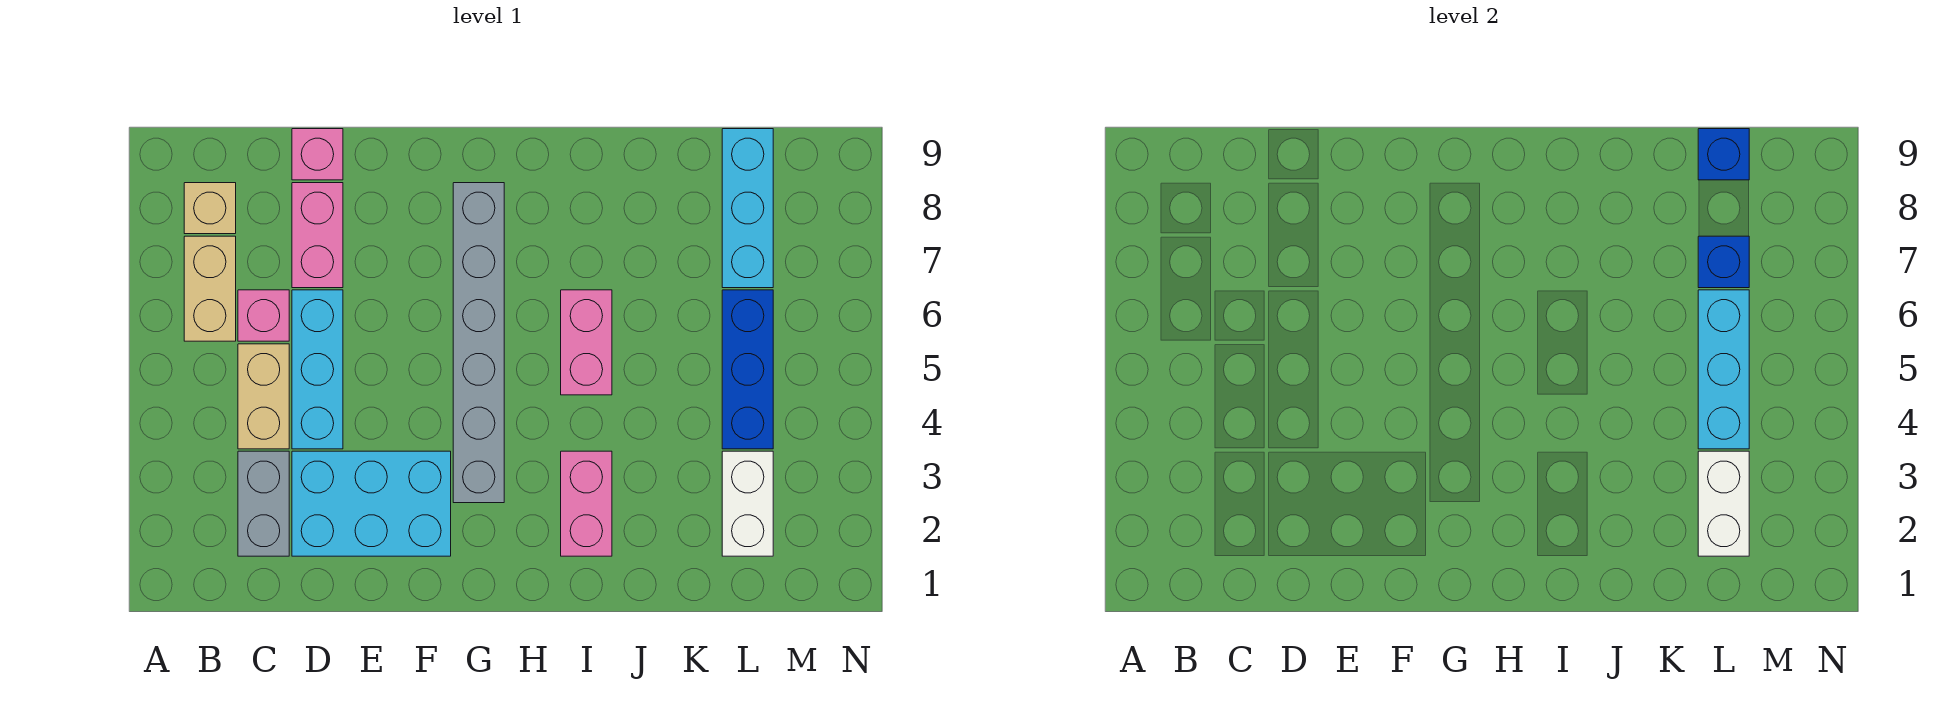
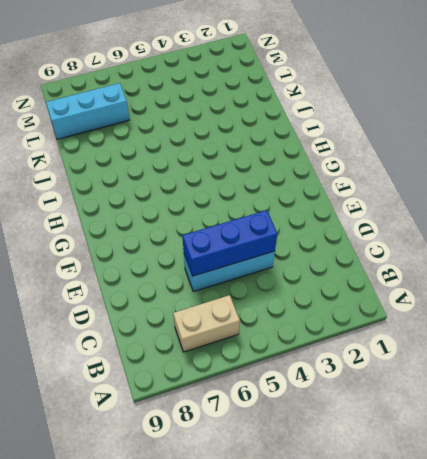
blue brick D4:D6 level 2 -> blue brick L4:L6 level 1
none -> tan brick B8 level 1
none -> grey brick C2:C3 level 1
none -> tan brick C4:C5 level 1

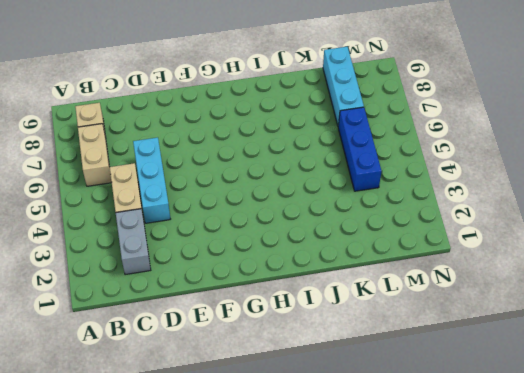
none -> pink brick C6 level 1
none -> cyan brick D2:F3 level 1
none -> pink brick D7:D8 level 1

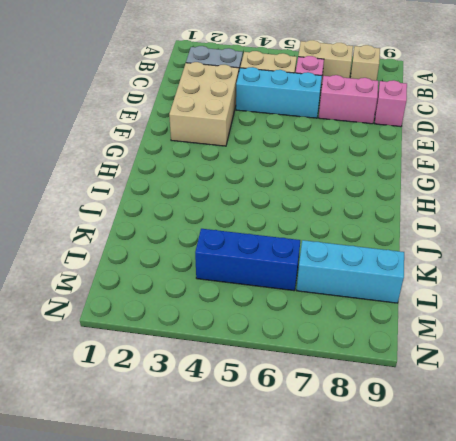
tan brick D2:F3 level 1 -> cyan brick D2:F3 level 1
none -> grey brick G3:G8 level 1
none -> pink brick I2:I3 level 1
none -> pink brick I5:I6 level 1

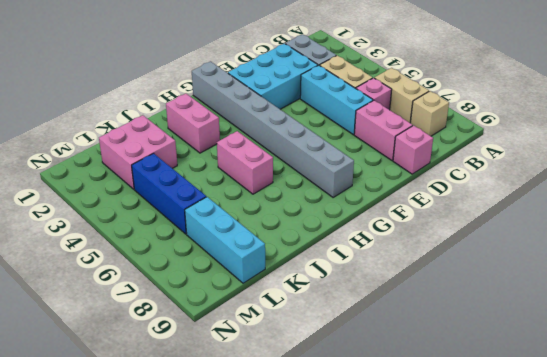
grey brick G1:G8 level 1 -> grey brick G3:G8 level 1
pink brick K2:L3 level 1 -> white brick L2:L3 level 1
none -> white brick L2:L3 level 2
none -> cyan brick L4:L6 level 2
none -> blue brick L7 level 2

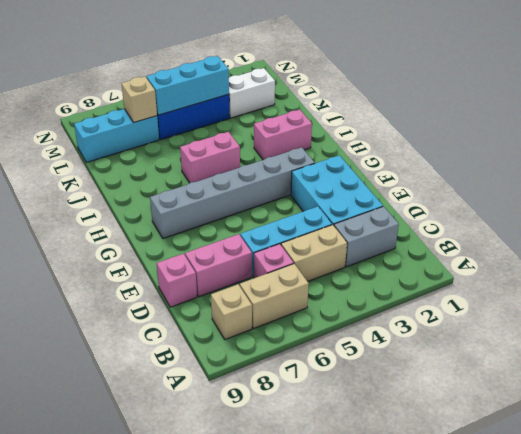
tan brick L7 level 2 -> blue brick L7 level 2
none -> white brick L2:L3 level 2
none -> blue brick L9 level 2

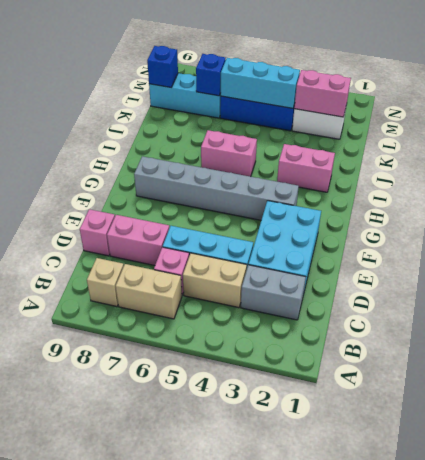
pink brick L2:L3 level 2 -> white brick L2:L3 level 2

